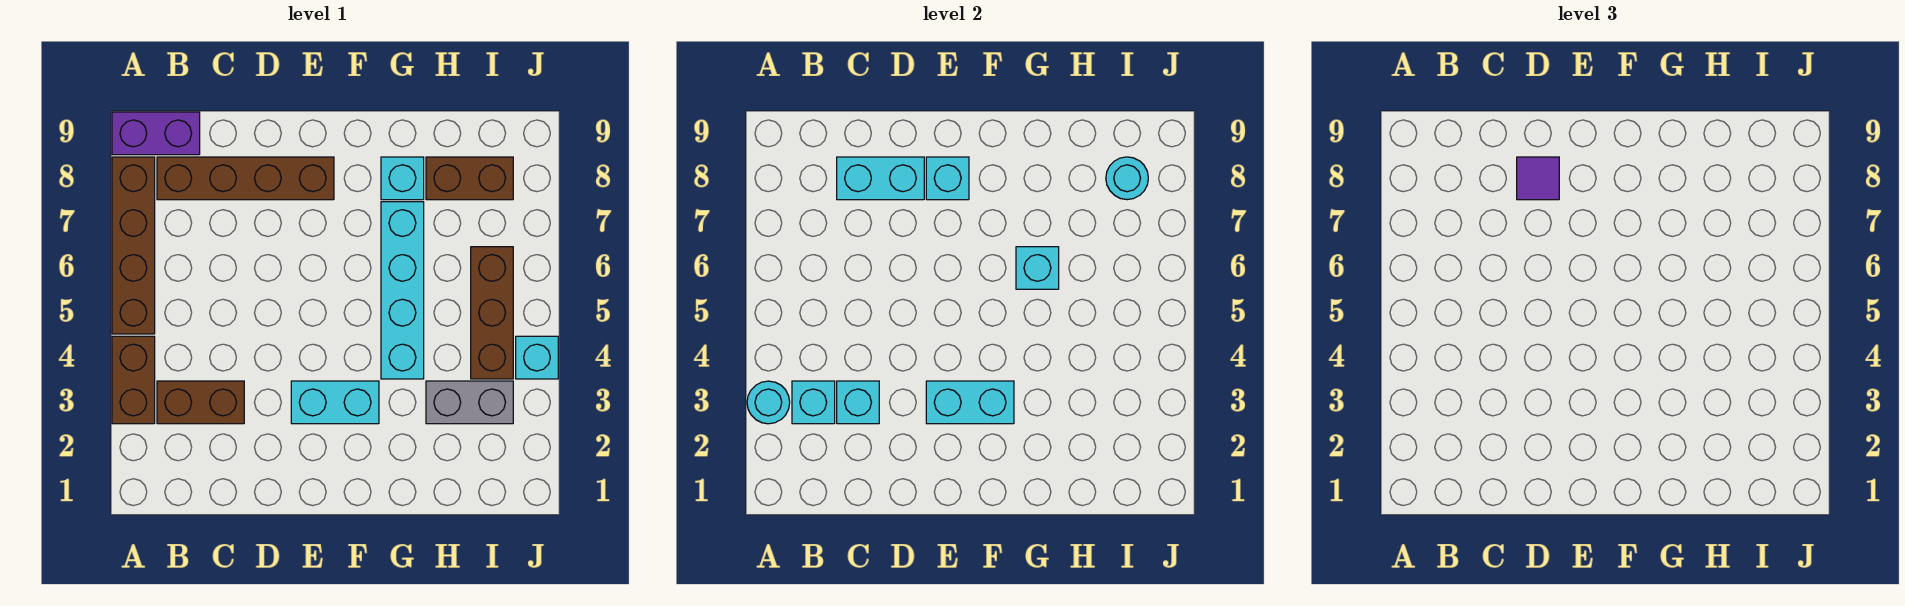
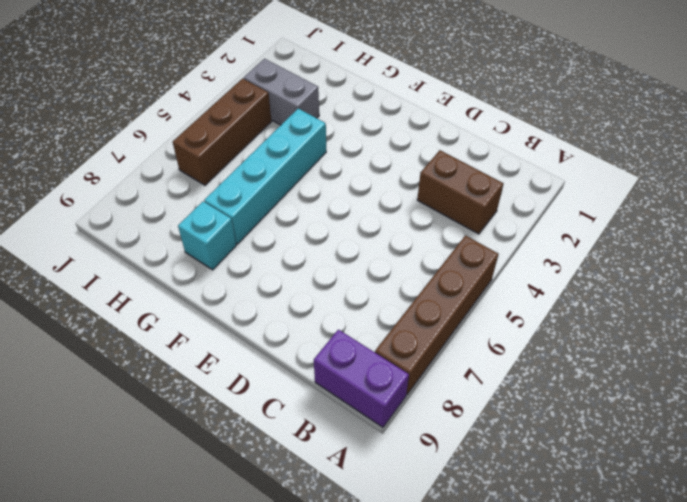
none -> brown brick A3:A4 level 1
none -> brown brick B8:E8 level 1
none -> cyan brick E3:F3 level 1

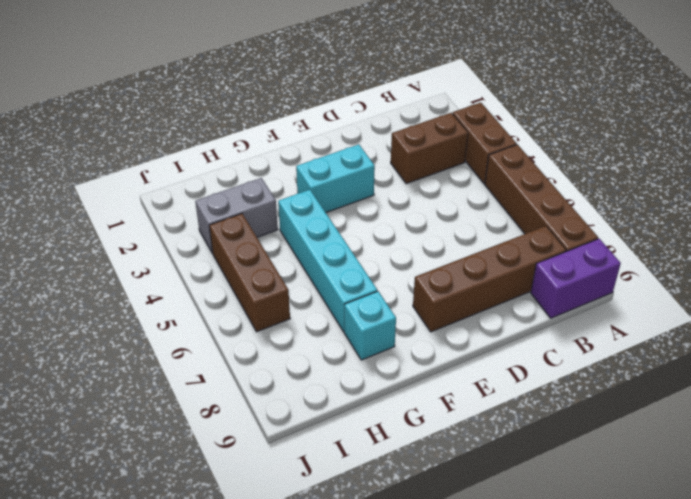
none -> brown brick H8:I8 level 1
none -> cyan brick J4 level 1
none -> cyan round brick A3 level 2

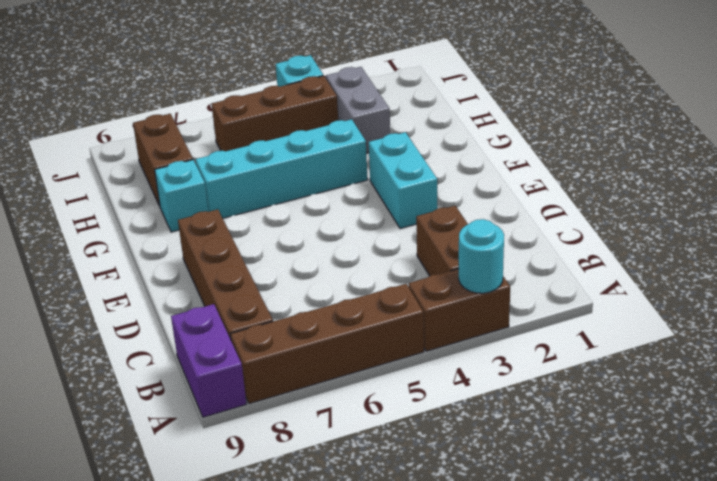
none -> cyan brick B3 level 2
none -> cyan brick C3 level 2
none -> cyan brick C8:D8 level 2

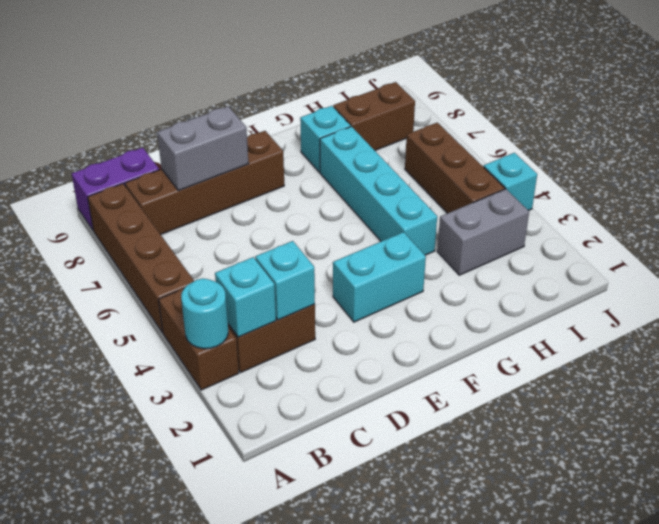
grey brick C8:D8 level 2 -> cyan brick C8:D8 level 2
none -> cyan brick E3:F3 level 2
none -> cyan brick E8 level 2
none -> cyan brick G6 level 2

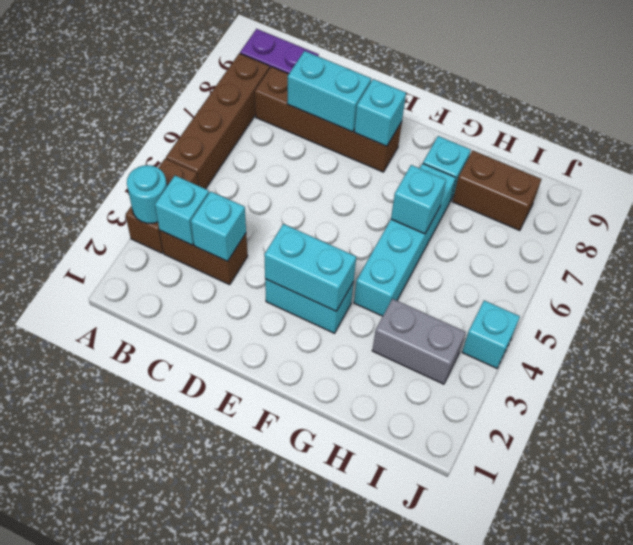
none -> brown brick I4:I6 level 1
none -> cyan round brick I8 level 2
none -> purple tile D8 level 3

